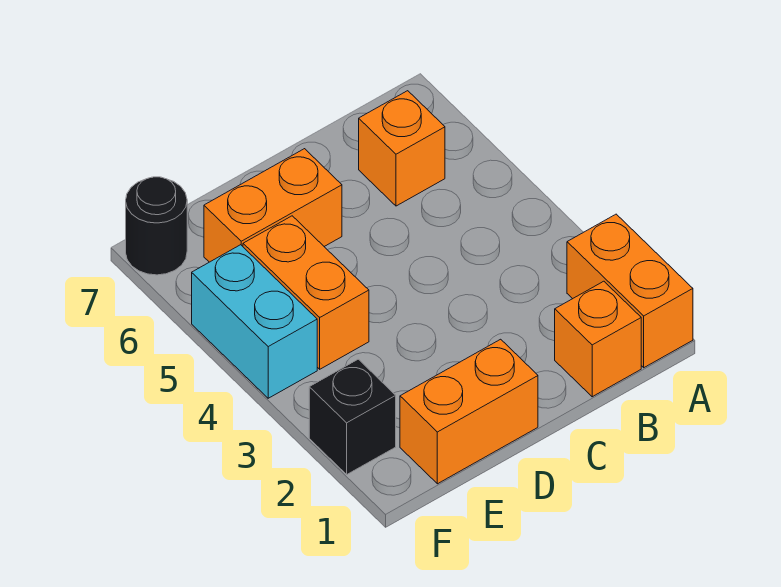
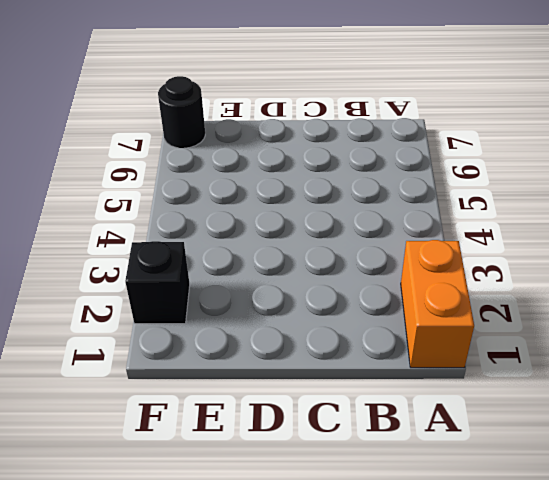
none -> orange brick B1 level 1
none -> orange brick B6 level 1

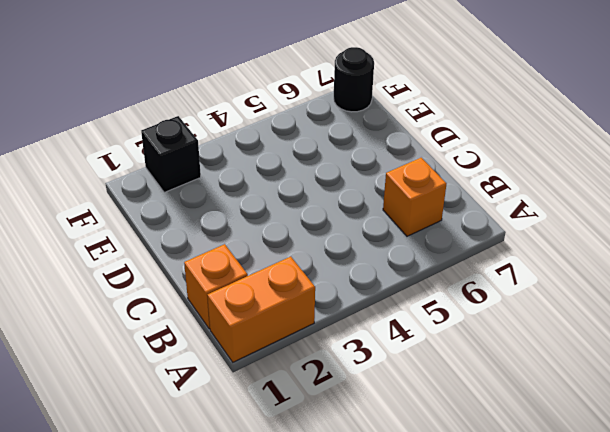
none -> orange brick D1:E1 level 1
none -> orange brick D6:E6 level 1

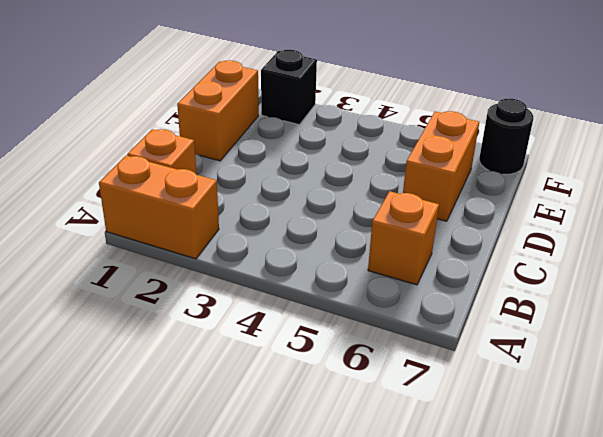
none -> orange brick E4:E5 level 1
none -> cyan brick F4:F5 level 1

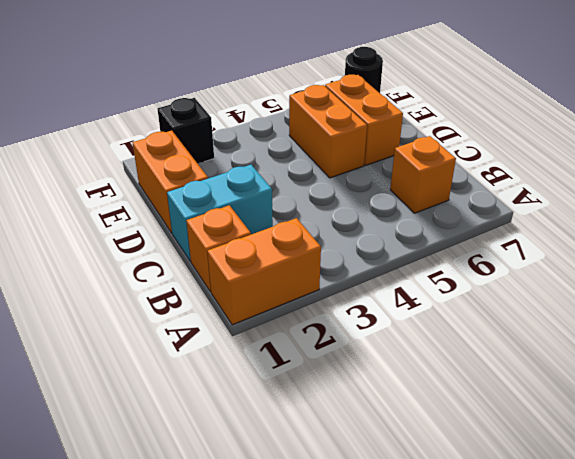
cyan brick C1:C2 level 1 -> cyan brick F4:F5 level 1
orange brick D5:E5 level 1 -> orange brick E4:E5 level 1

